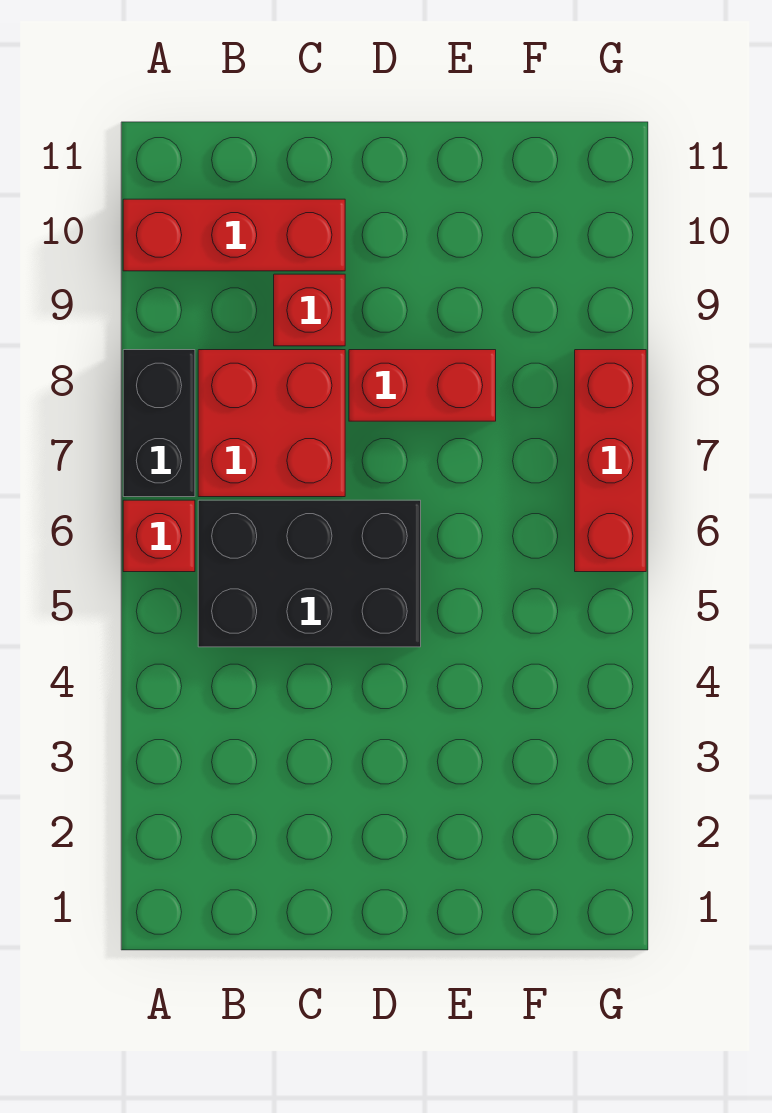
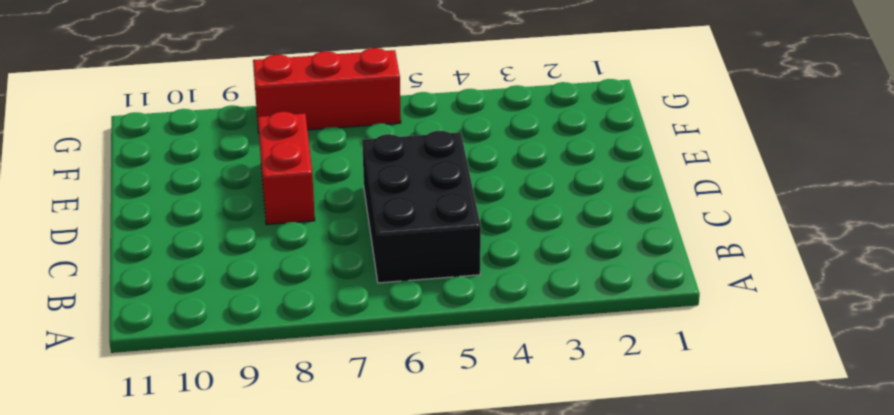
none -> red brick A6 level 1
none -> black brick A7:A8 level 1

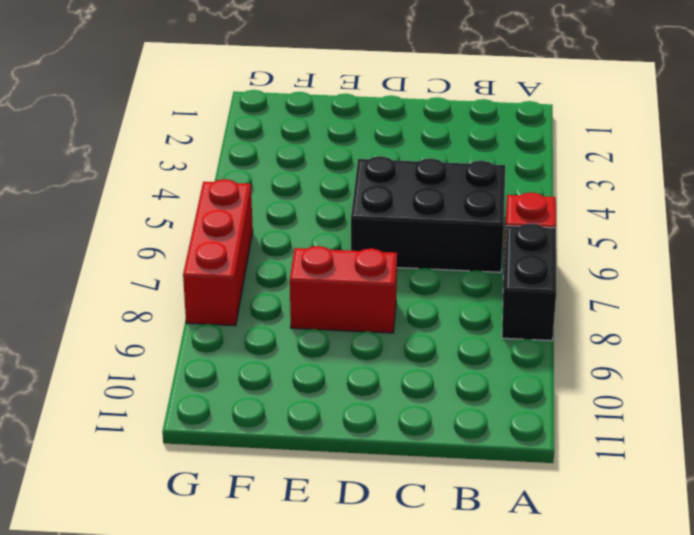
none -> red brick A10:C10 level 1
none -> red brick B7:C8 level 1

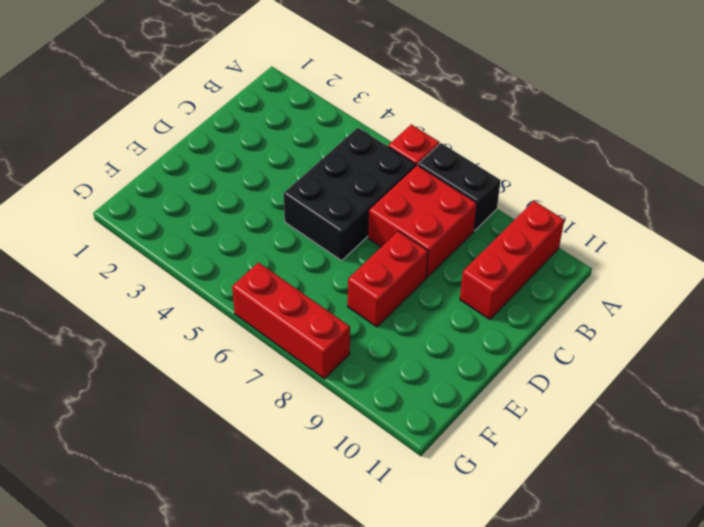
none -> red brick C9 level 1

